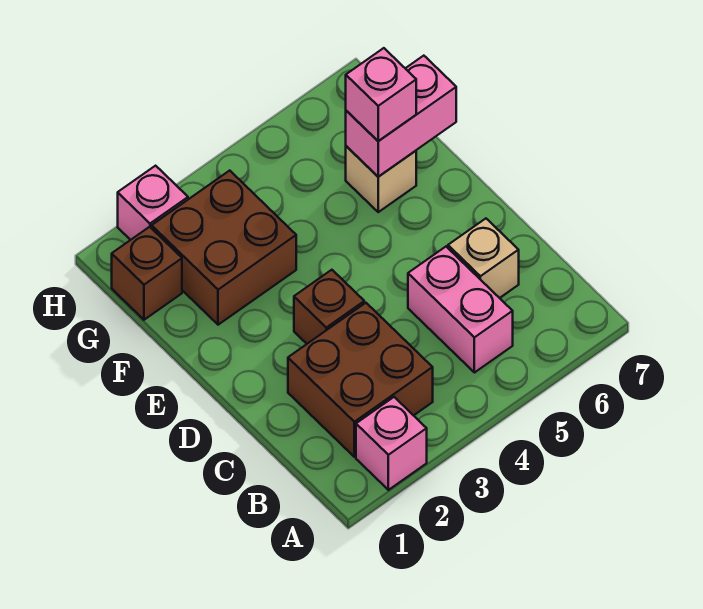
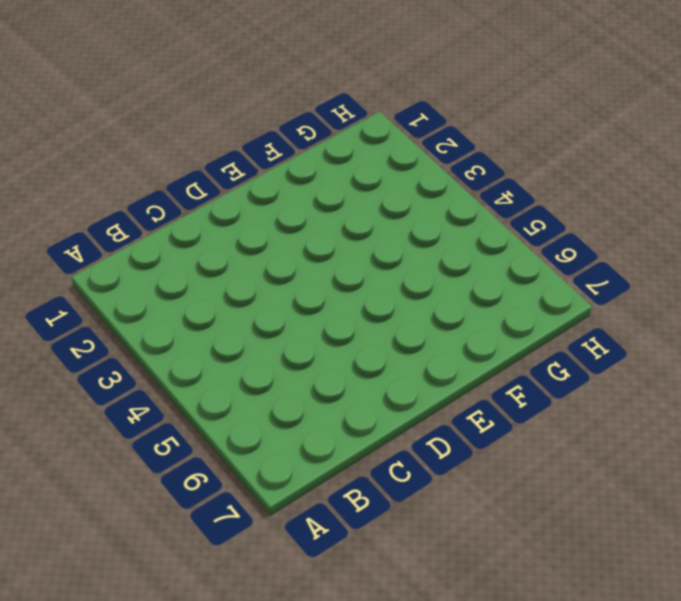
none -> pink brick A2 level 1
none -> brown brick B2:C3 level 1

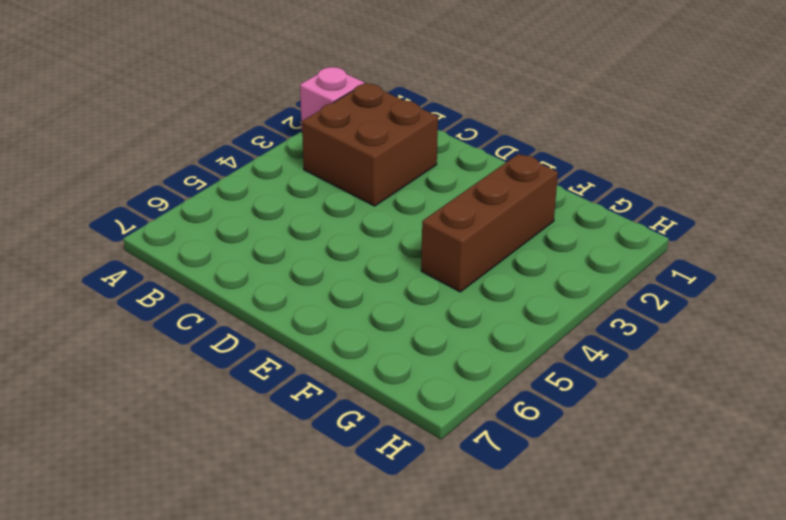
brown brick F2:F4 level 1 -> brown brick F2:G3 level 1
none -> pink brick B5:C5 level 1
none -> tan brick C6 level 1

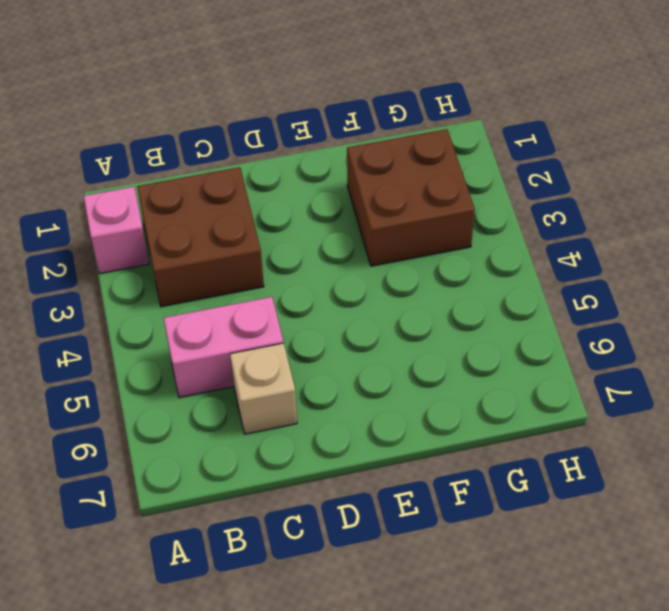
none -> brown brick D3 level 1
none -> tan brick F6 level 1

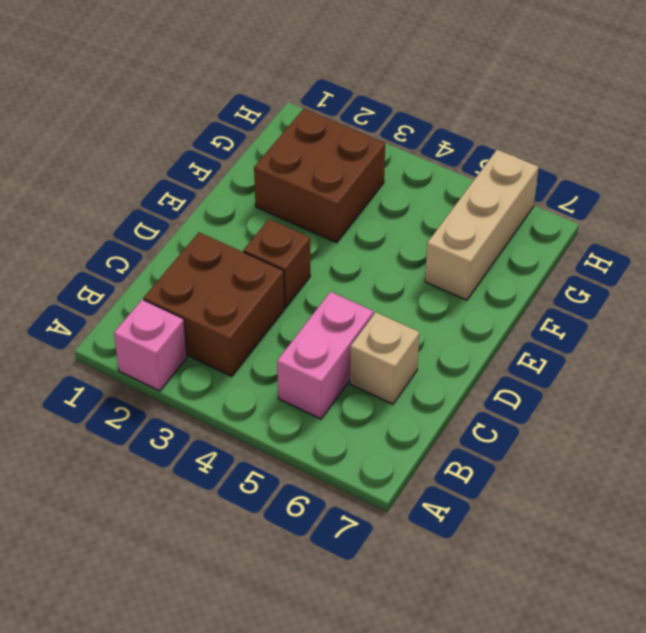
tan brick F6:H6 level 1 -> tan brick F6 level 1
none -> brown brick G1 level 1
none -> pink brick H2 level 1

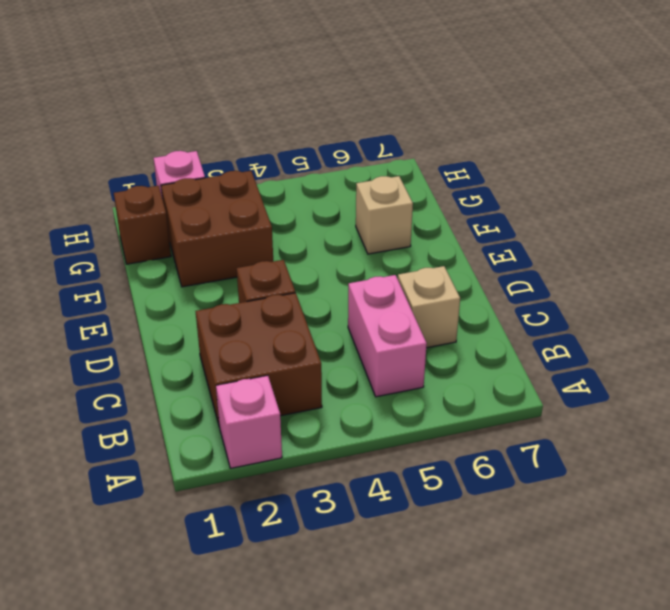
none -> pink brick F6:F7 level 2
none -> pink brick F6 level 3

